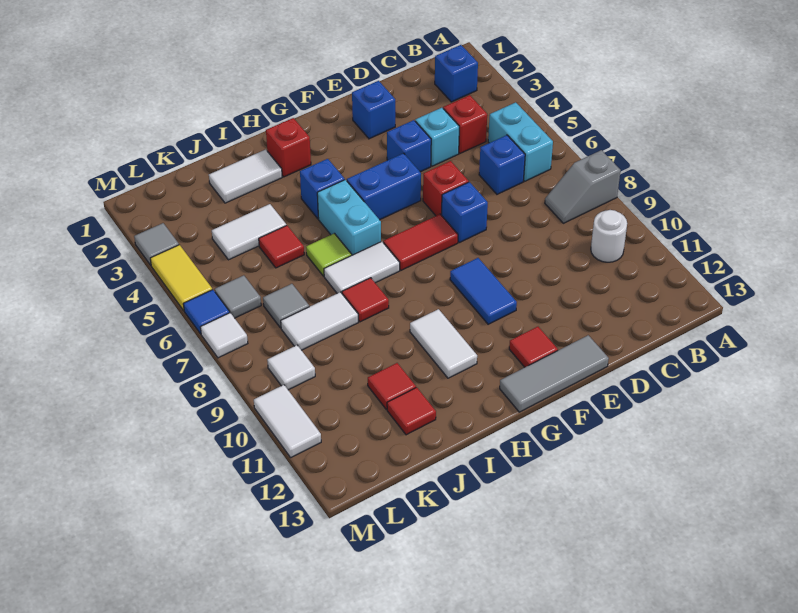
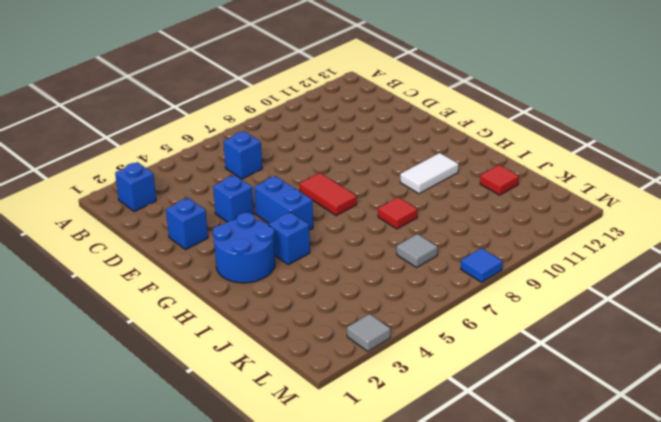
blue round brick G2:H3 level 1 -> red brick H2 level 1
blue tile M8 level 1 -> blue tile M6 level 1
none -> grey slope A8:B8 level 1 top A
none -> cyan brick B5:B6 level 1
none -> white round brick B10 level 1
none -> red brick C4 level 1

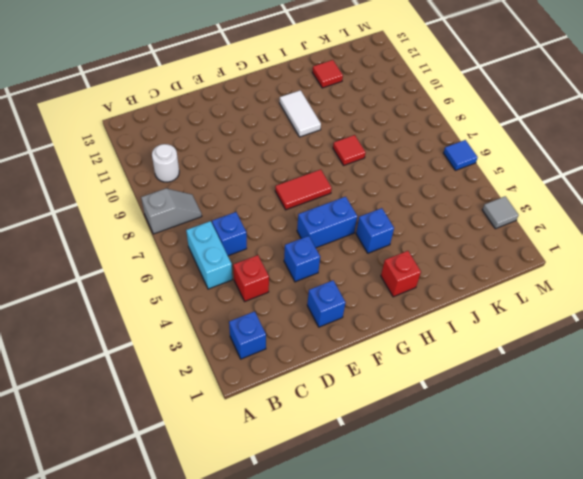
none -> cyan brick D4 level 1
none -> red brick E6 level 1
none -> blue brick E7 level 1
none -> grey tile E13:G13 level 1

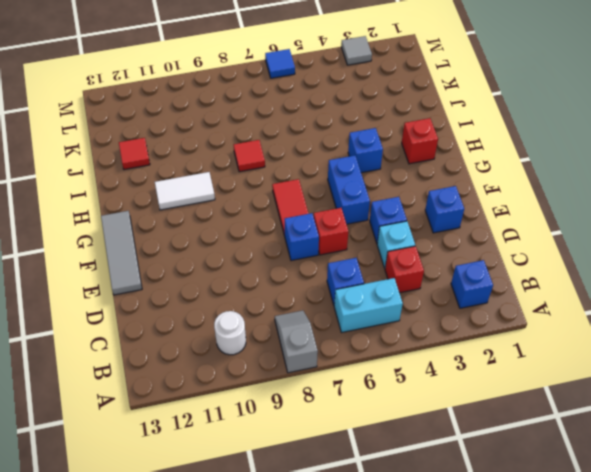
none -> blue tile F9:F10 level 1
none -> red tile F12 level 1
none -> cyan brick H5:H6 level 1
none -> white tile H7:I7 level 1

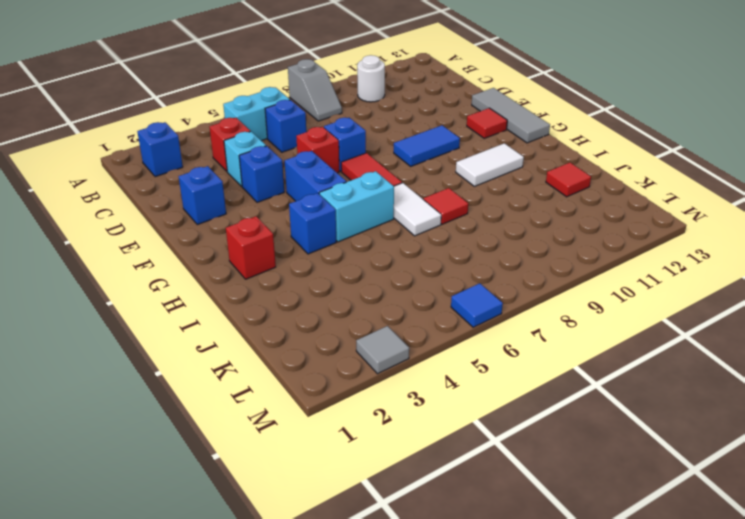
none -> white tile I2:J2 level 1
none -> lime tile I6 level 1
none -> white tile J4:K4 level 1
none -> red tile J5 level 1

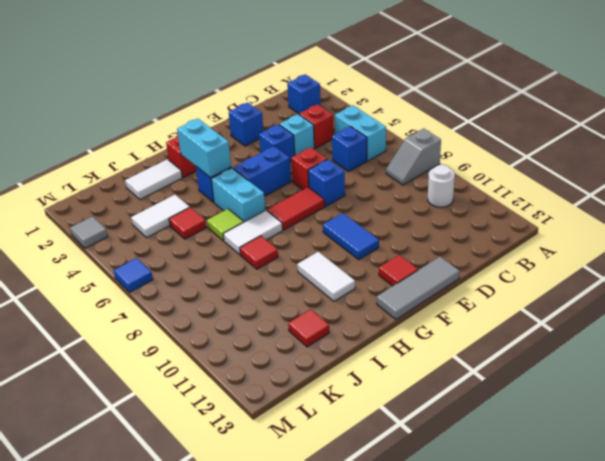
cyan brick H3:H4 level 2 -> none
none -> white tile J8:K8 level 1
none -> red tile J11 level 1
none -> grey tile K7 level 1
none -> grey tile L6 level 1

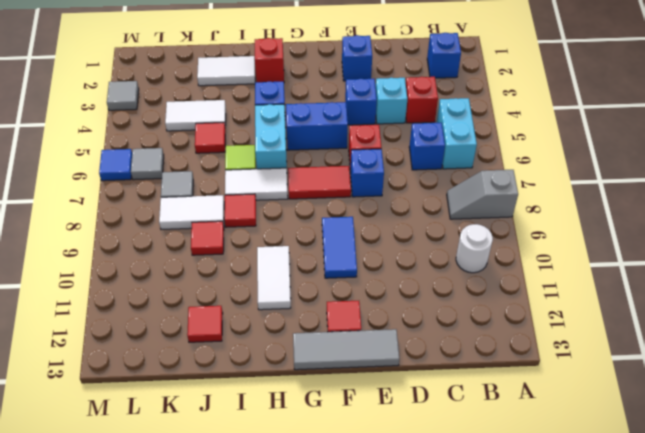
red tile J9 level 1 -> red tile J11 level 1
none -> white tile L9 level 1
none -> yellow tile M4:M5 level 1
none -> white tile M7 level 1
none -> white tile M10:M11 level 1

